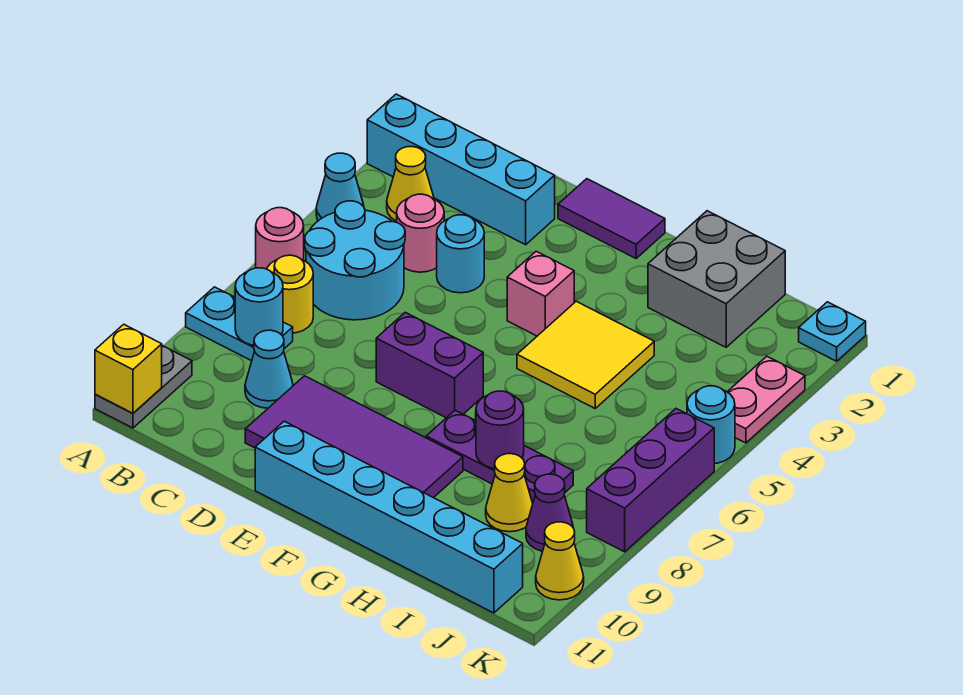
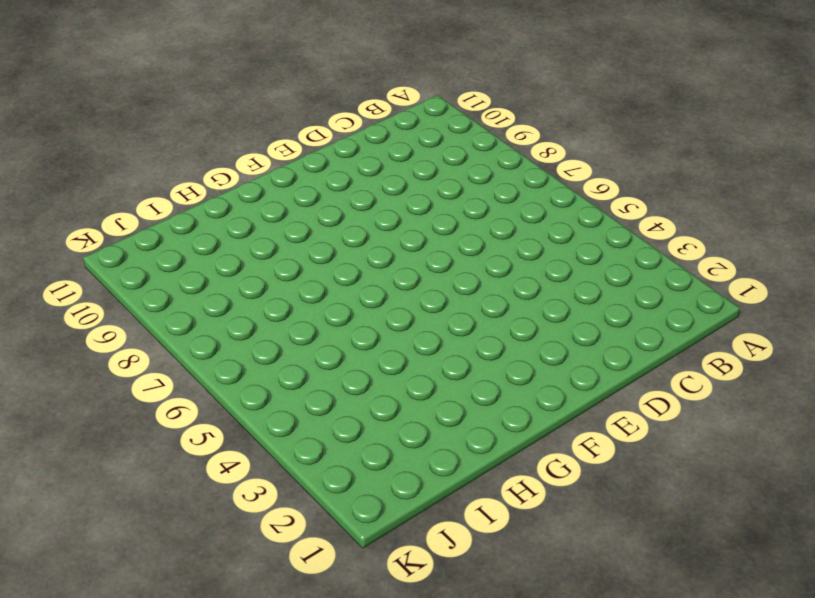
none -> cyan brick A2:D2 level 1
none -> cyan cone A4 level 1
none -> pink round brick A6 level 1

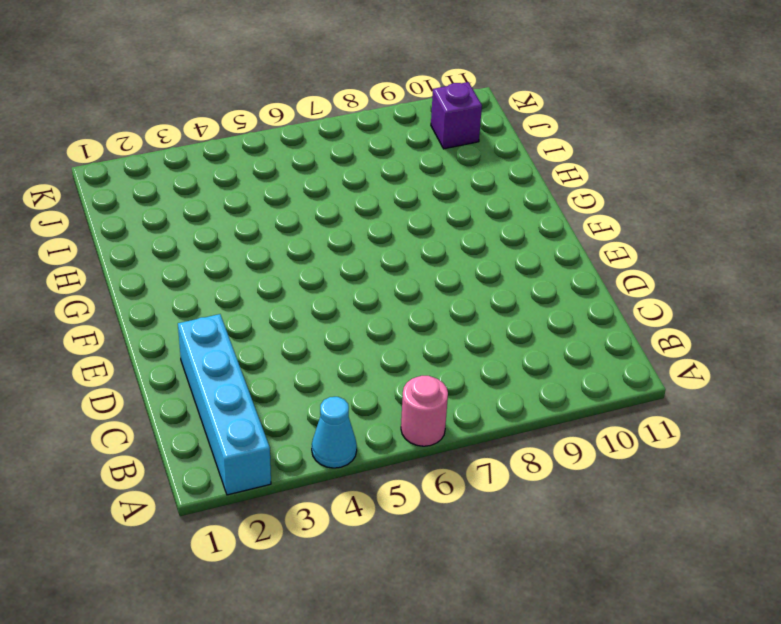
purple brick J10 level 1 -> none
none -> cyan plate A8:B8 level 1
none -> grey plate A10:A11 level 1
none -> yellow cone B3 level 1

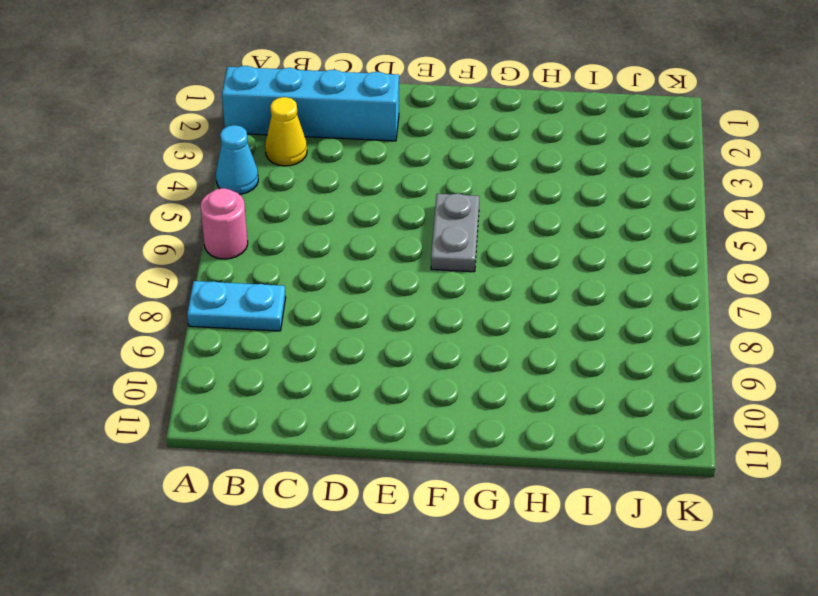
grey plate F5:F6 level 1 -> grey plate A10:A11 level 1
none -> cyan round brick B5:C6 level 1
none -> yellow round brick B7 level 1
none -> pink round brick C4 level 1

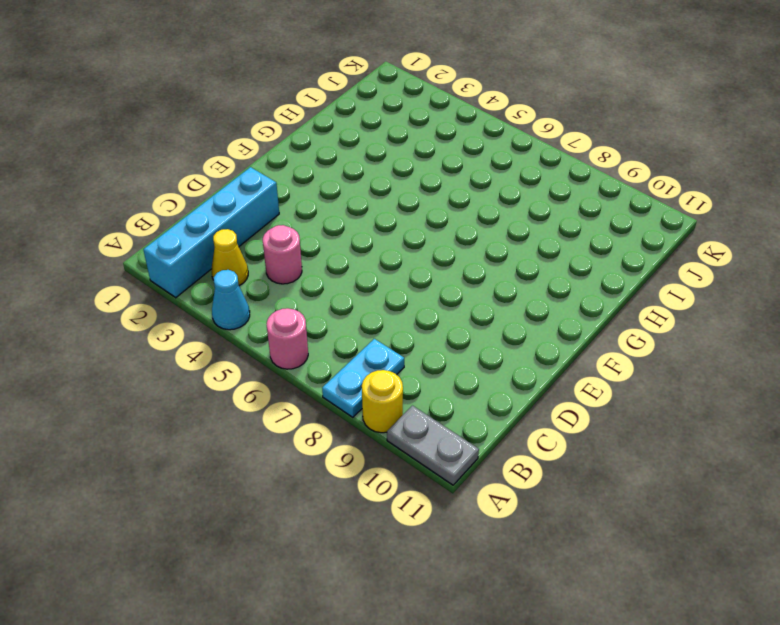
yellow round brick A9 level 1 -> yellow round brick B7 level 1
none -> cyan round brick B5:C6 level 1
none -> cyan cone C9 level 1
none -> cyan round brick D4 level 1

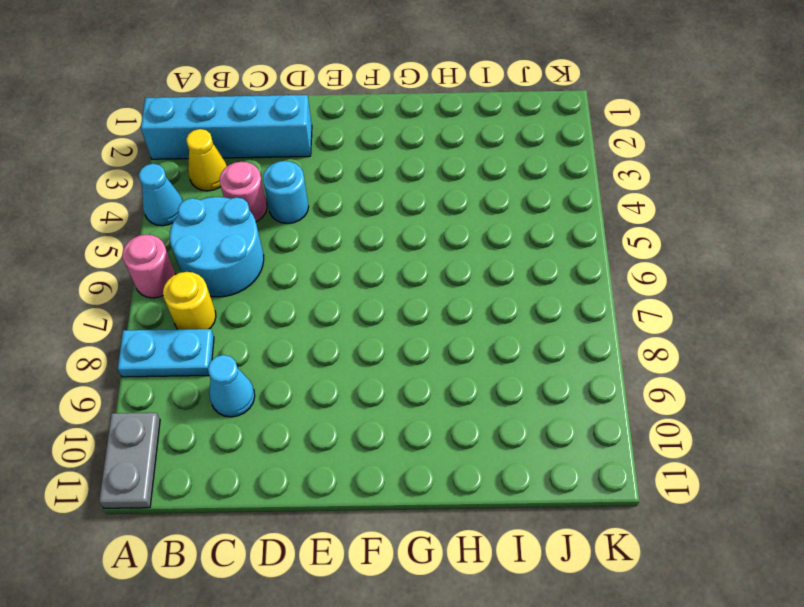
none -> purple tile D9:G10 level 1
none -> purple tile E1:F1 level 1
none -> purple brick E7:F7 level 1

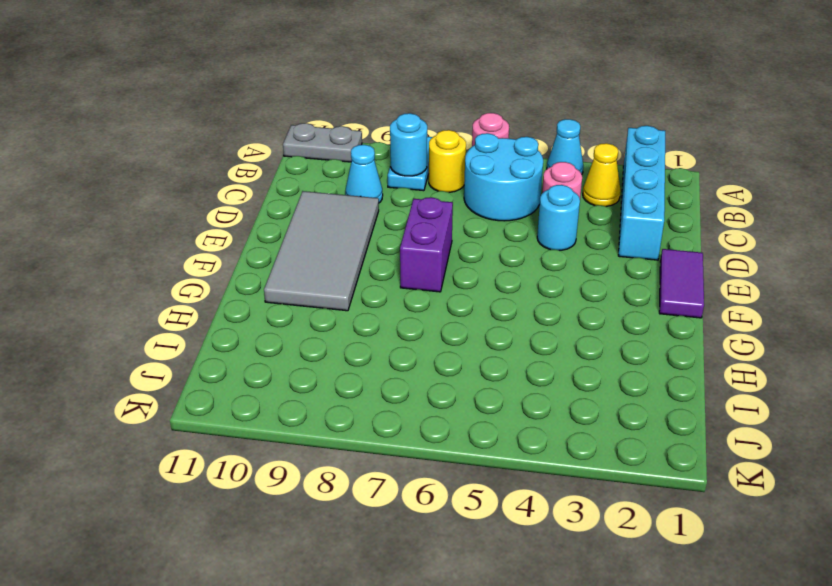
grey tile D9:G10 level 1 -> purple tile D9:G10 level 1
none -> cyan brick E11:J11 level 1
none -> pink brick F4 level 1
none -> yellow tile G4:H5 level 1

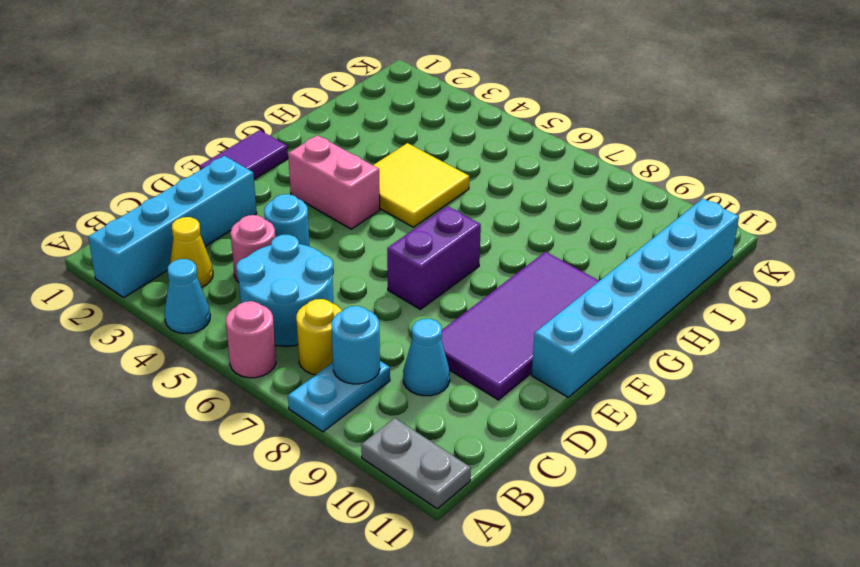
pink brick F3:F4 level 1 -> pink brick F4 level 1
none -> purple plate G8:I8 level 1
none -> grey brick H1:I2 level 1
none -> yellow cone I9 level 1

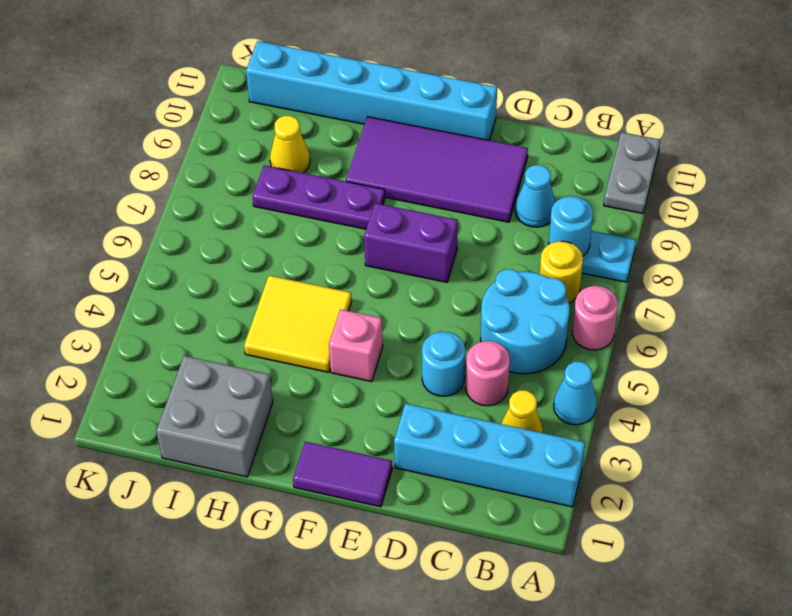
none -> purple cone J9 level 1
none -> cyan plate K1 level 1
none -> pink plate K3:K4 level 1

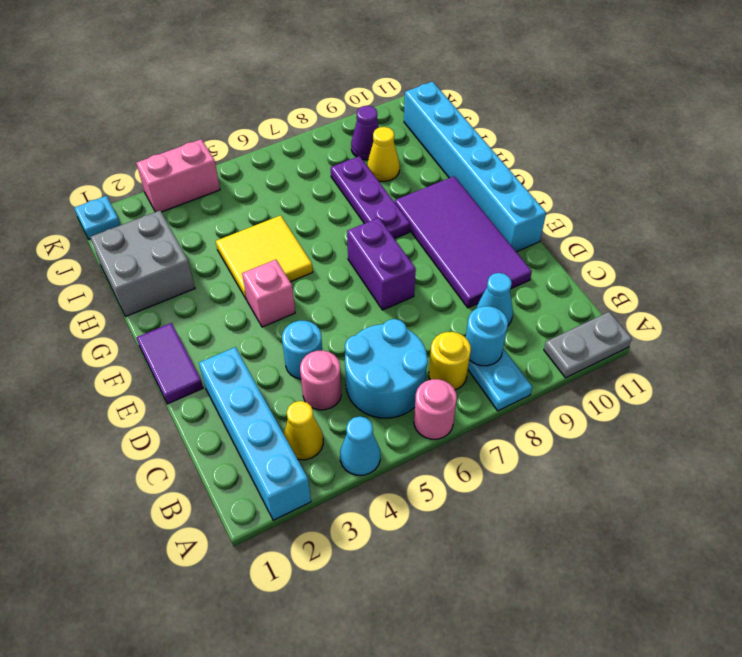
pink brick K3:K4 level 1 -> pink plate K3:K4 level 1
none -> cyan round brick K5 level 1
none -> purple brick K6:K8 level 1
none -> yellow cone K10 level 1

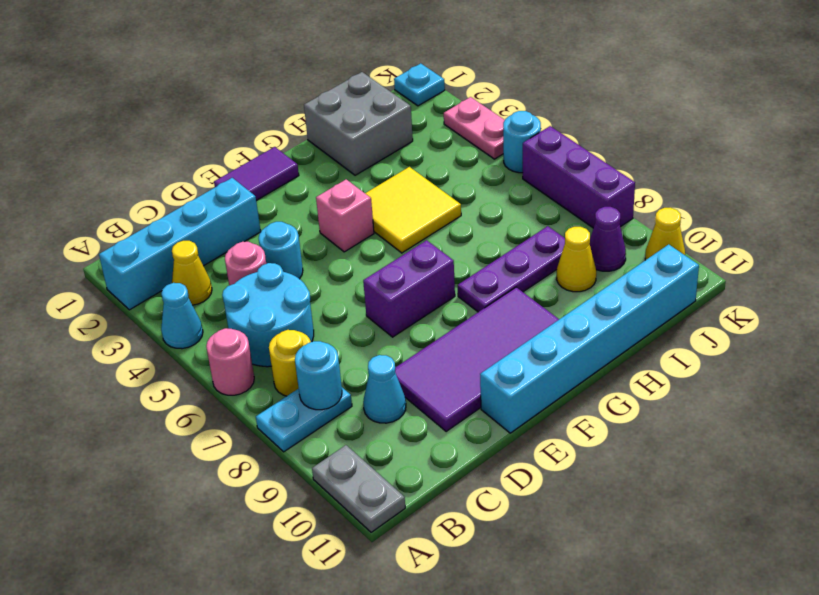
none -> yellow brick A11 level 2
none -> purple round brick H8 level 2

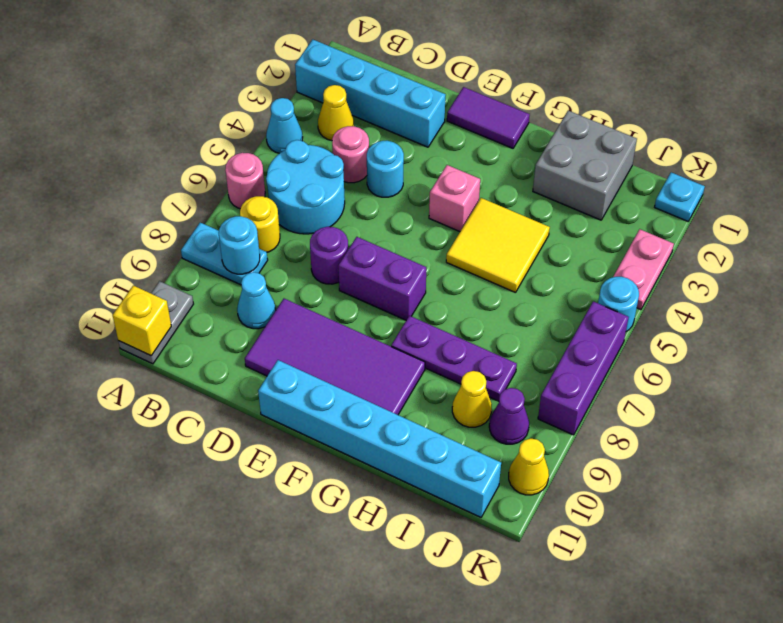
purple round brick D7 level 1 -> purple round brick H8 level 2

